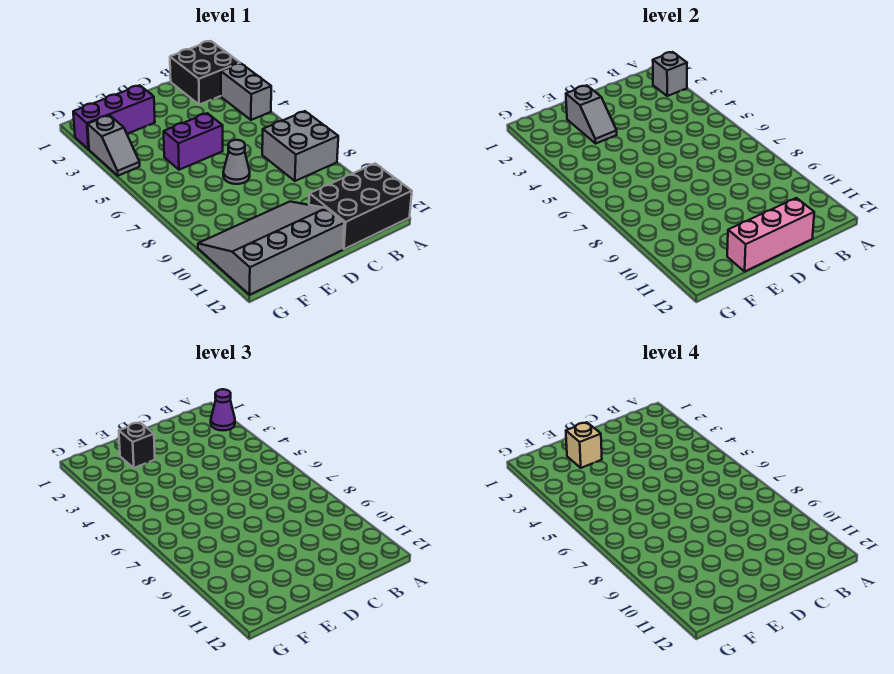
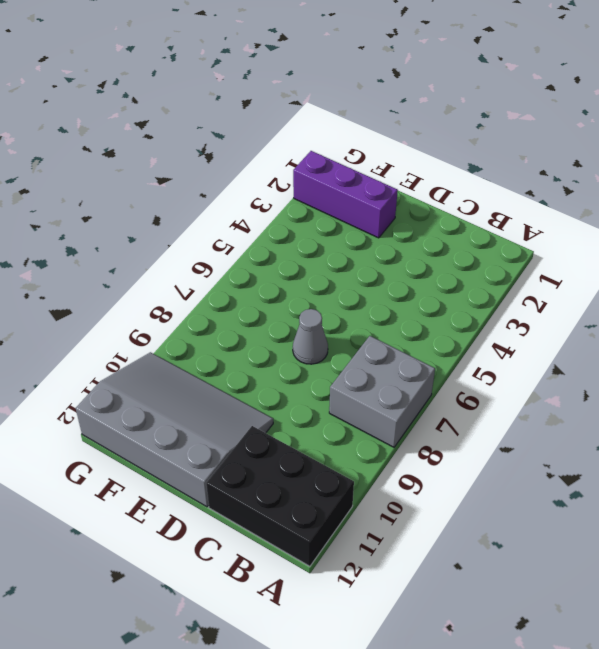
none -> black brick A1:B2 level 1
none -> grey brick A3:A4 level 1
none -> purple brick D5:E5 level 1

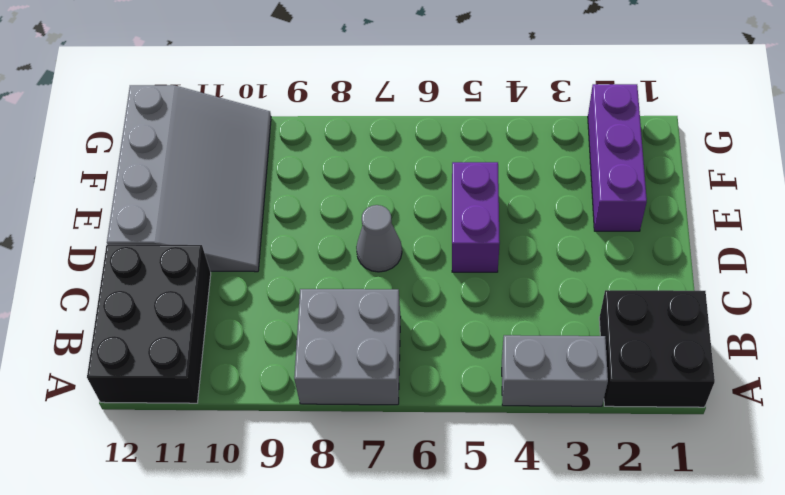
none -> grey slope G3:G4 level 1 top 3
none -> grey brick A2 level 2
none -> pink brick C12:E12 level 2

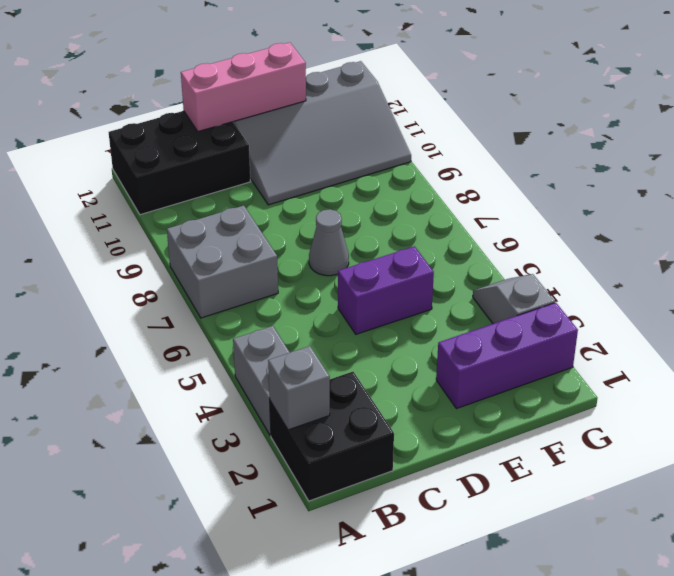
none -> grey slope E2:E3 level 2 top 2
none -> purple cone A2 level 3
none -> black brick E2 level 3

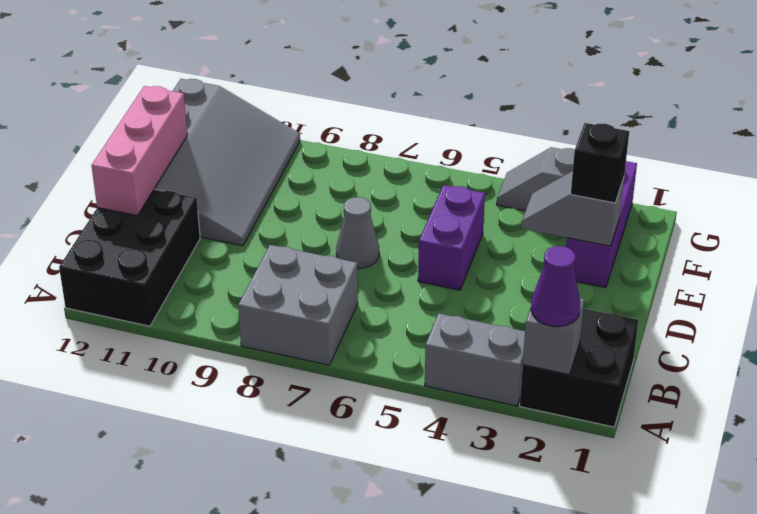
none -> tan brick E2 level 4

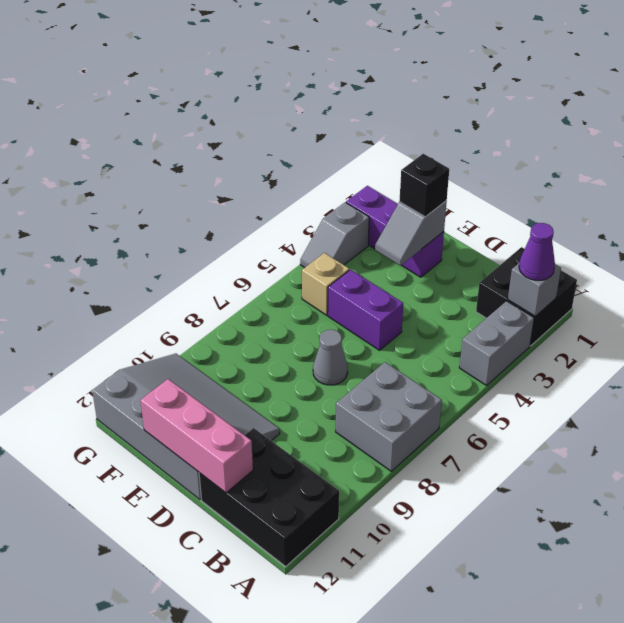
tan brick F5 level 1 -> tan brick E2 level 4

